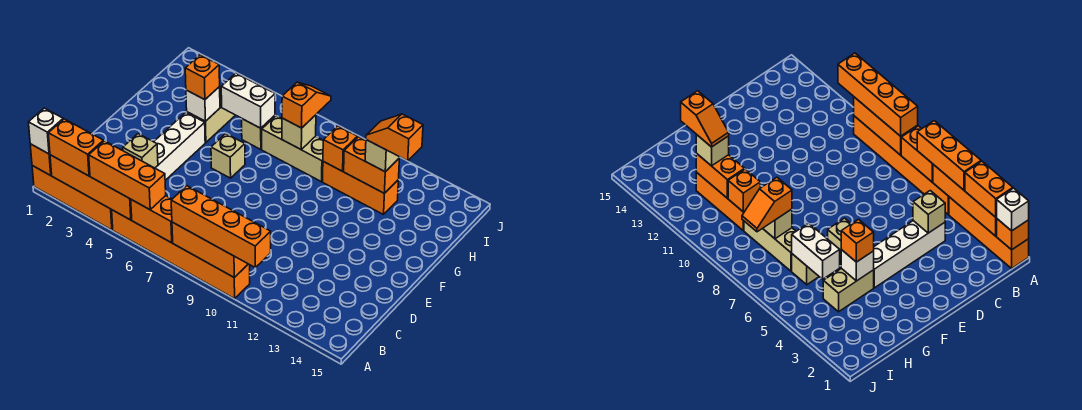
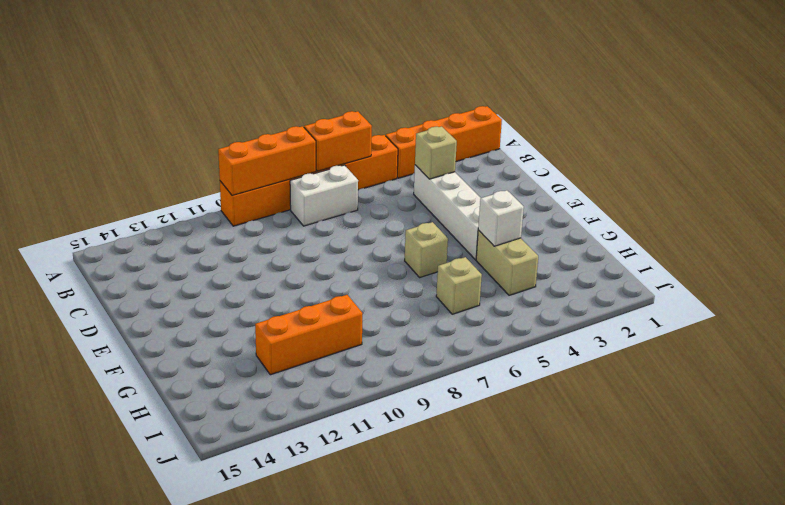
white brick B7:B8 level 1 -> white brick H5:H6 level 2
none -> tan brick H7:H9 level 1
none -> orange brick A1 level 2
none -> orange brick A2:A5 level 2

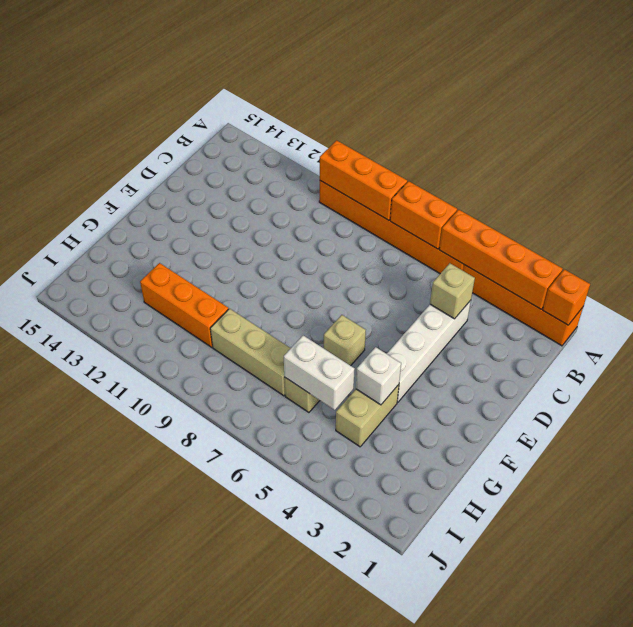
none -> tan brick H8 level 2
none -> orange brick H10 level 2
none -> orange brick H11:H12 level 2

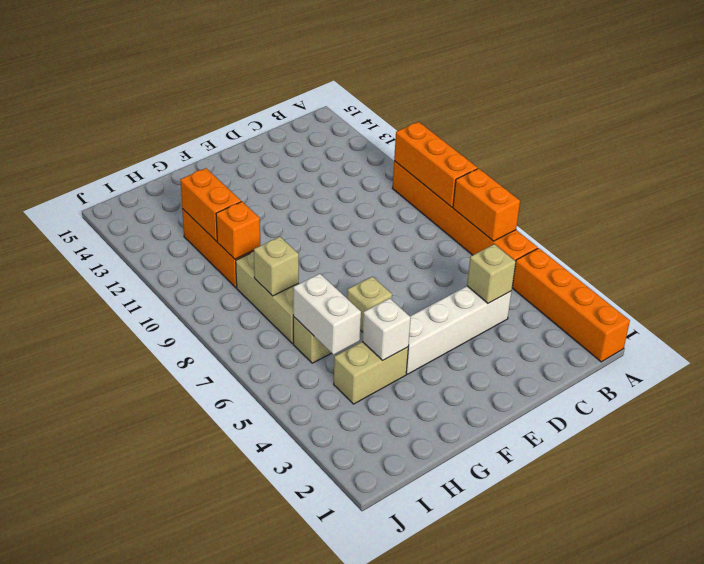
none -> orange brick A1 level 2
none -> orange brick A2:A5 level 2
none -> white brick A1 level 3

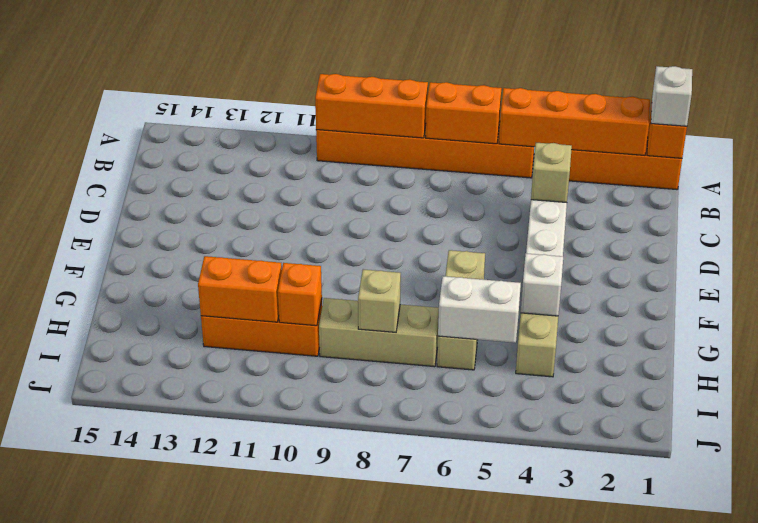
none -> orange brick A2:A3 level 3
none -> orange brick A4:A6 level 3
none -> orange brick A8:A11 level 3

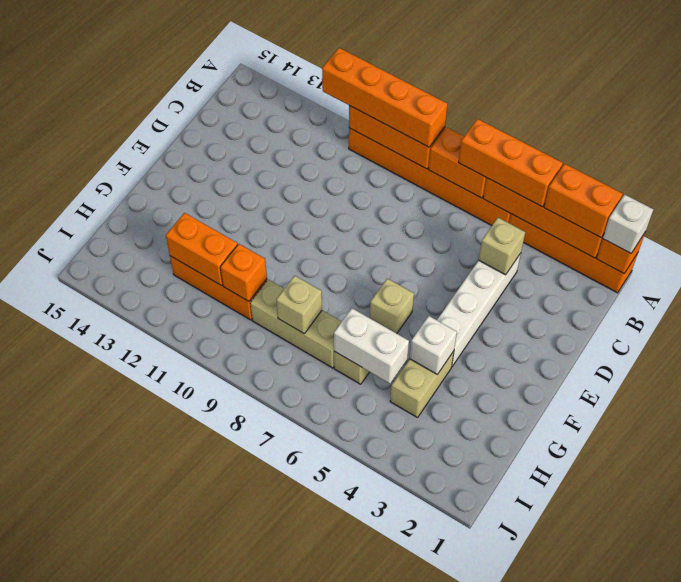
none -> orange brick G4 level 3
none -> orange slope H8:I8 level 3 top H
none -> tan brick H12 level 3

